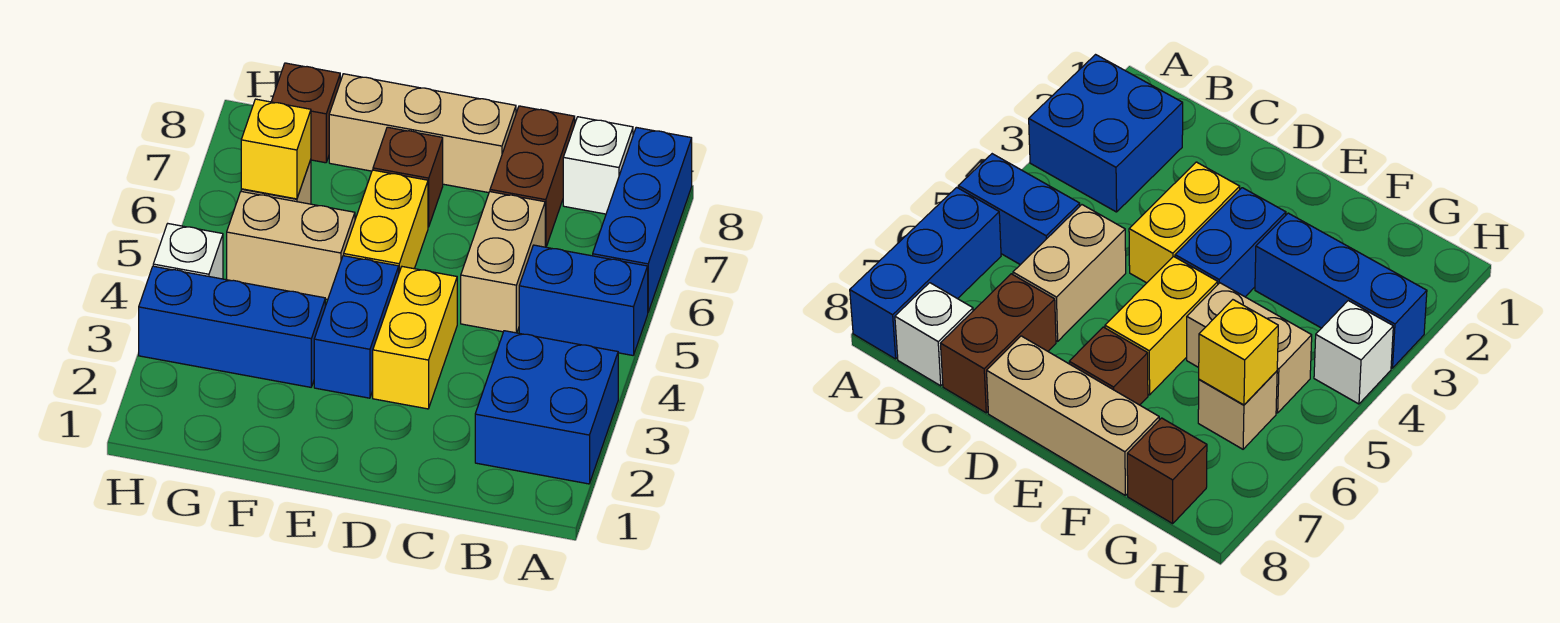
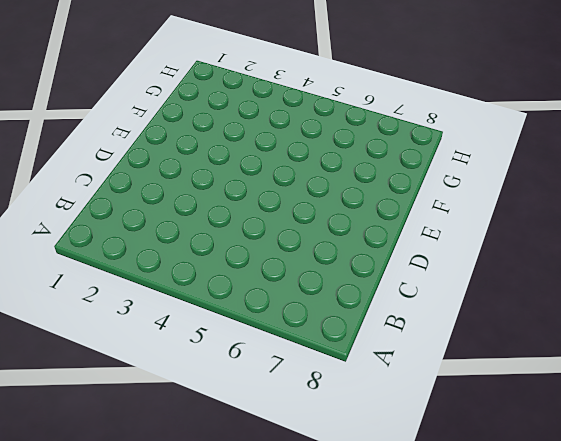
none -> blue brick A2:B3 level 1
none -> blue brick A5:B5 level 1
none -> blue brick A6:A8 level 1

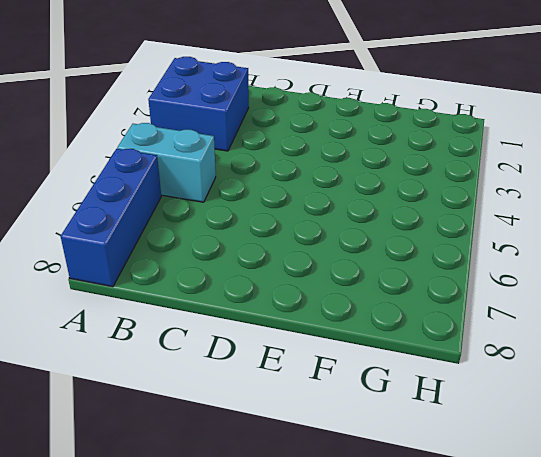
cyan brick A5:B5 level 1 -> blue brick A5:B5 level 1
none -> white brick B8 level 1
none -> tan brick C5:C6 level 1
none -> brown brick C7:C8 level 1

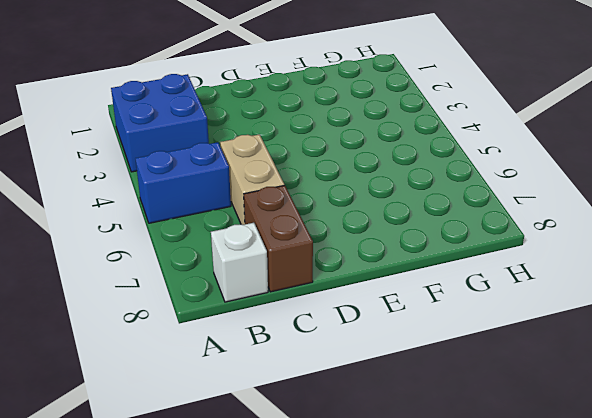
none -> blue brick A6:A8 level 1
none -> yellow brick D3:D4 level 1
none -> tan brick D8:F8 level 1

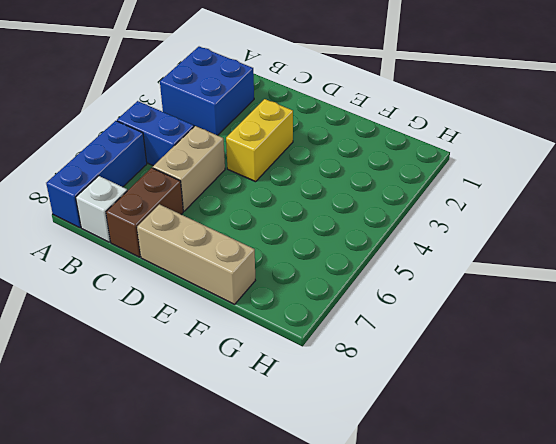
none -> blue brick E3:E4 level 1
none -> yellow brick E5:E6 level 1
none -> brown brick E7 level 1

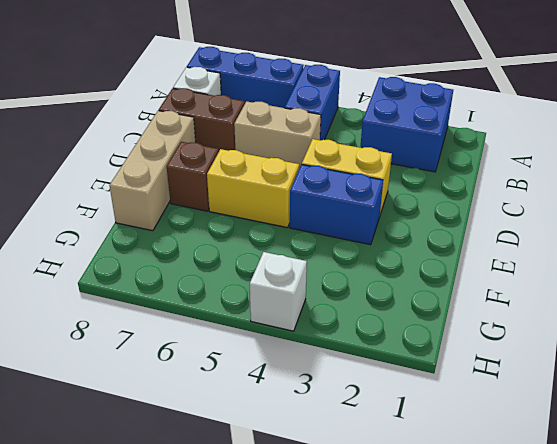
none -> blue brick F3:H3 level 1
none -> tan brick F5:G5 level 1
none -> tan brick G6 level 1

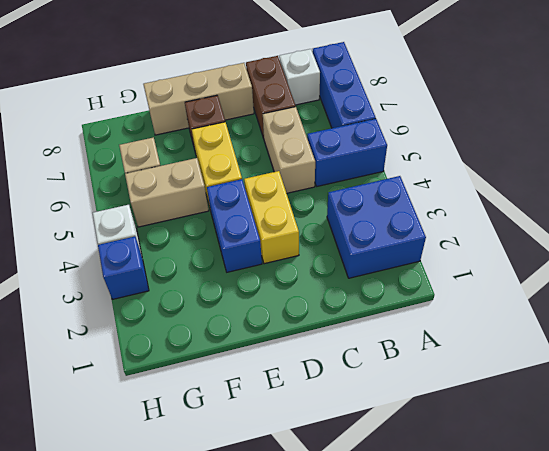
blue brick H3 level 1 -> blue brick F3:H3 level 1
none -> brown brick G8 level 1
none -> yellow brick G6 level 2

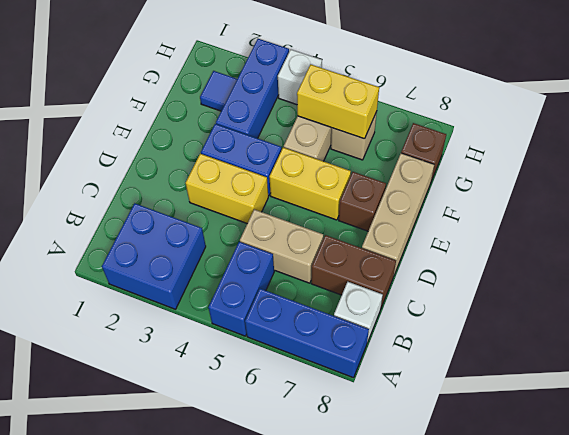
blue tile G2 level 1 -> none
yellow brick G5:G6 level 2 -> yellow brick G6 level 2

